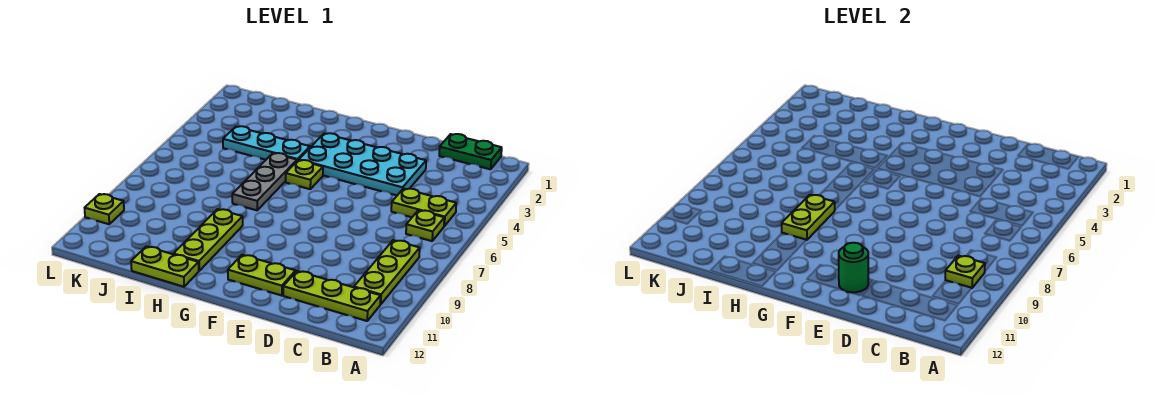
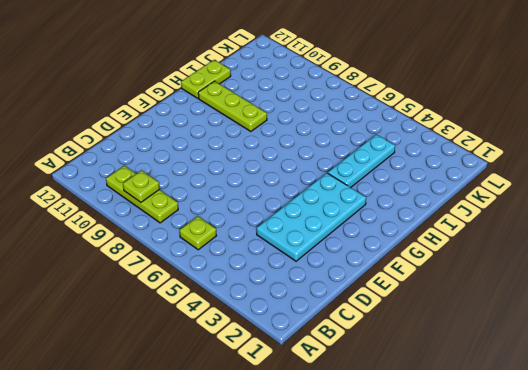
none -> green plate B1:C1 level 1
none -> lime plate B5:C5 level 1
none -> lime plate B11:D11 level 1

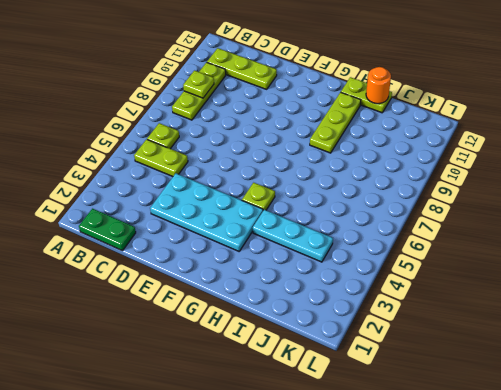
orange round brick I12 level 2 -> none
none -> lime plate E11:F11 level 1
none -> grey plate H5:H7 level 1
none -> lime plate L10 level 1

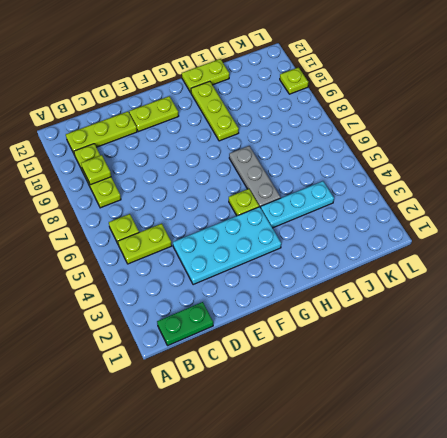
none -> green round brick E11 level 2
none -> lime plate H8:H9 level 2

